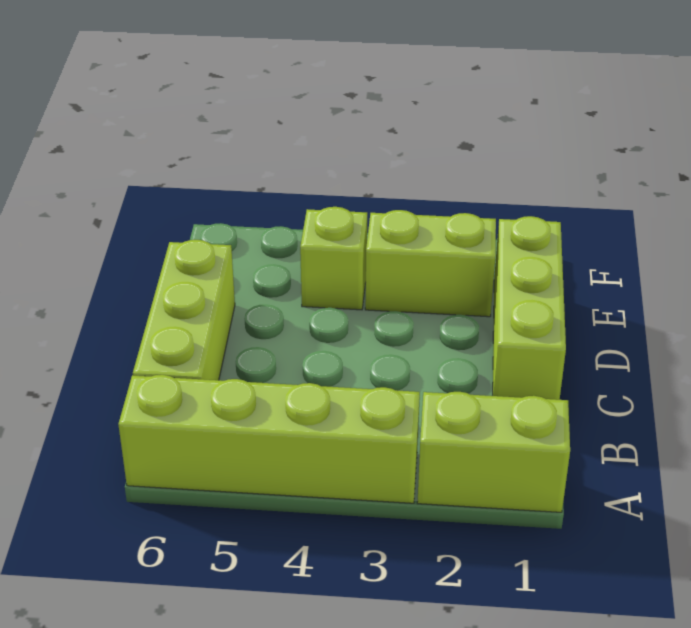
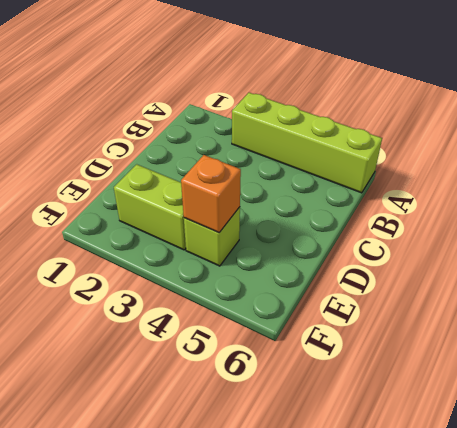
orange brick E4 level 2 -> none
none -> lime brick A1:A2 level 1
none -> lime brick B6:D6 level 1

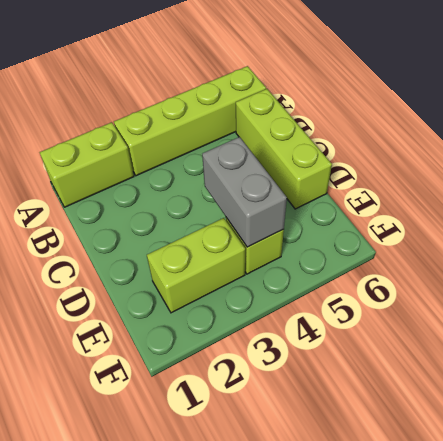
grey brick D4:E4 level 2 -> none
none -> lime brick C1:E1 level 1

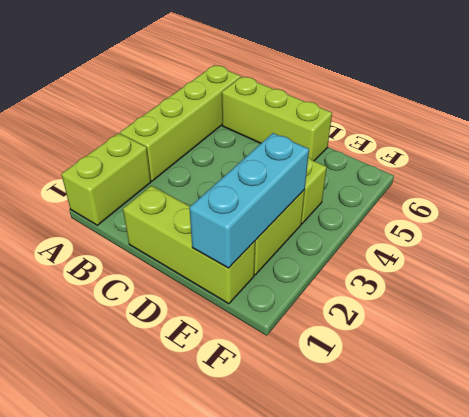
cyan brick E1:E3 level 2 -> none

